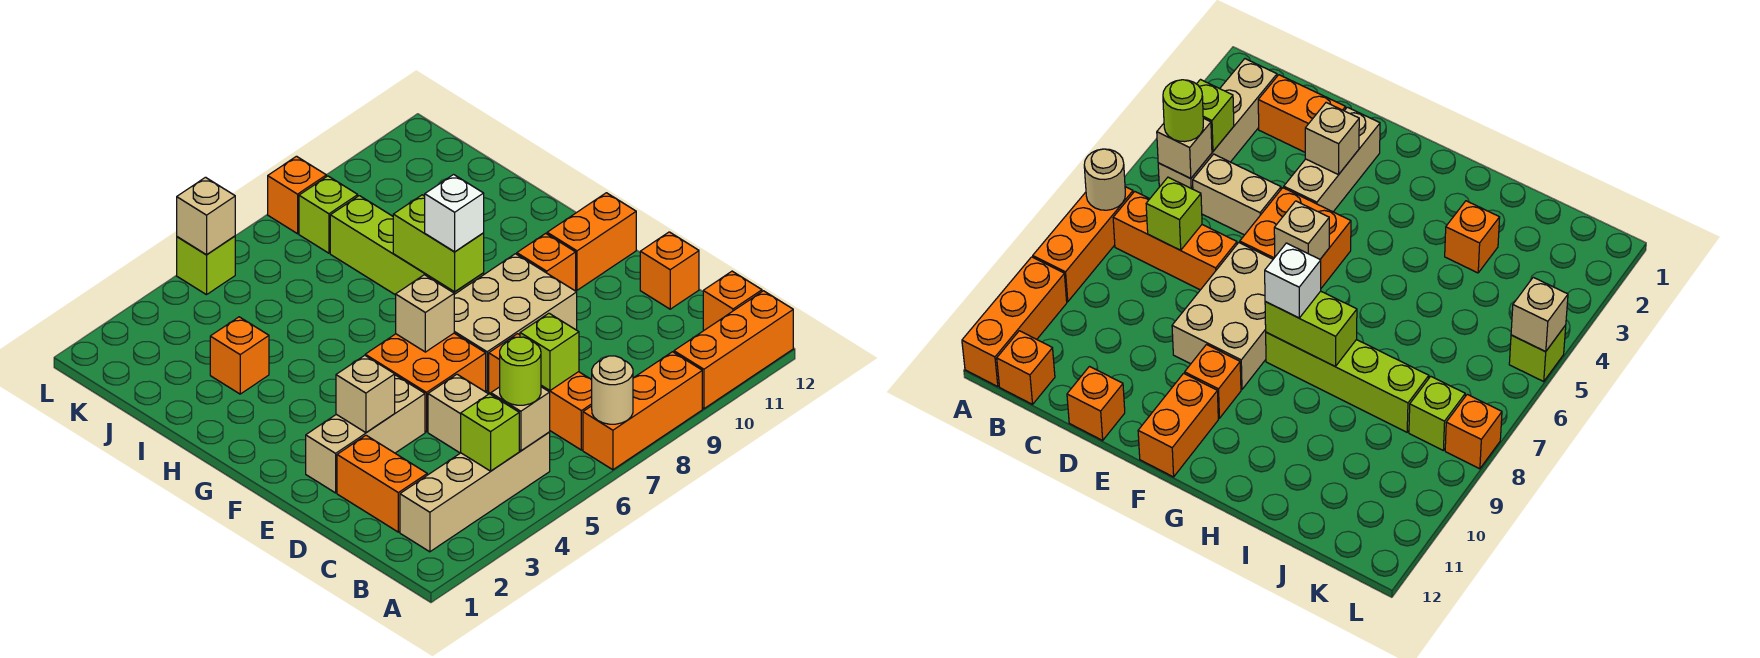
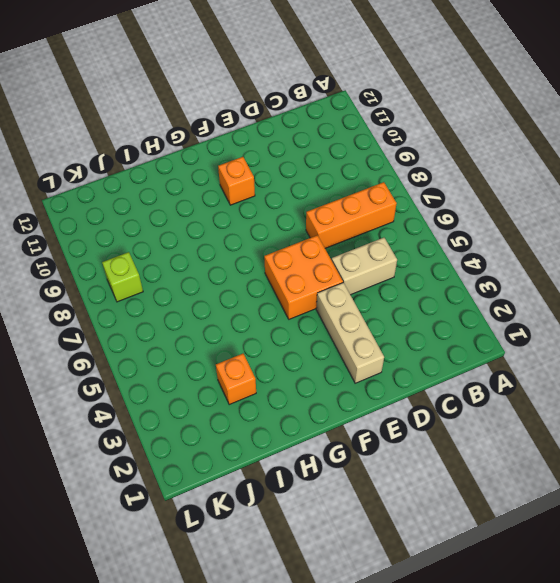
none -> orange brick A7:A9 level 1
none -> orange brick A10:A12 level 1
none -> tan brick B2:B5 level 1

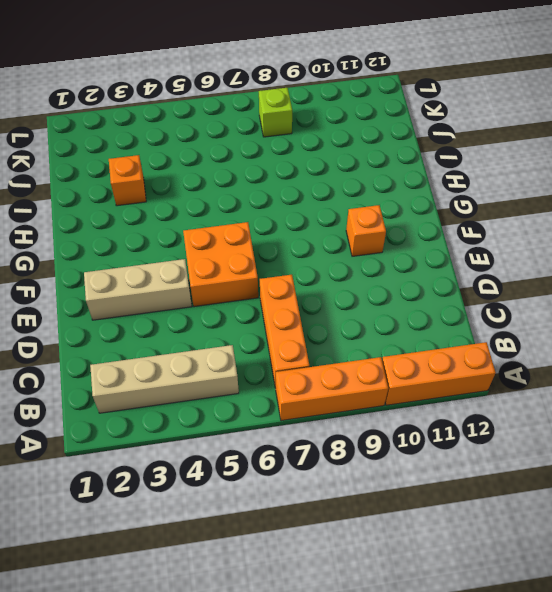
none -> orange brick B12 level 1
none -> orange brick C2:D2 level 1
none -> tan brick C5:D5 level 1

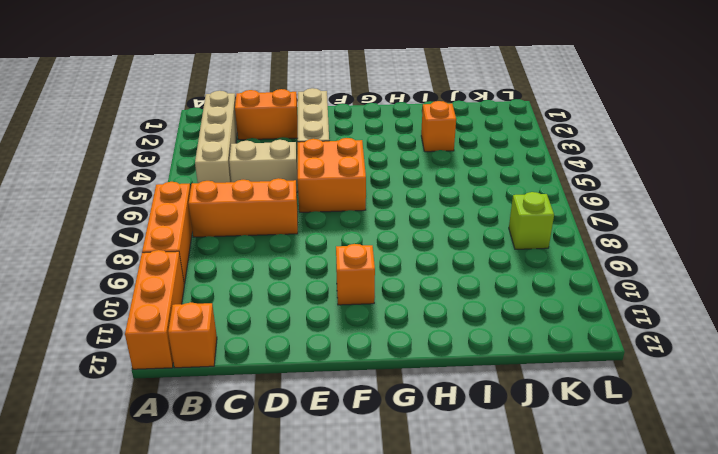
none -> orange brick D12 level 1
none -> tan brick E7:F9 level 1
none -> orange brick F11:F12 level 1

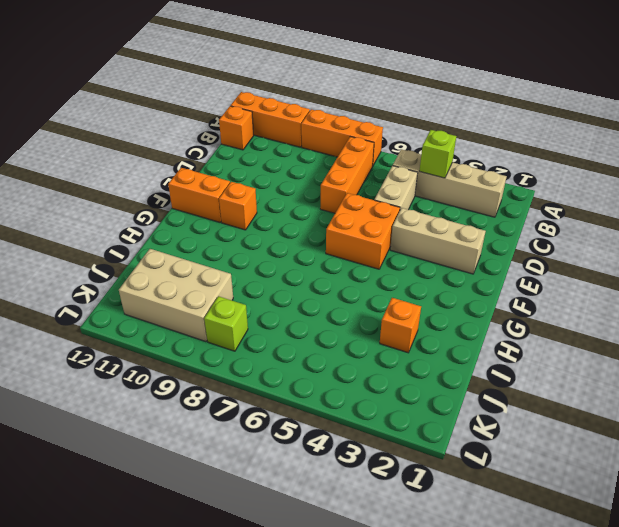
tan brick J9:K11 level 1 -> tan brick E7:F9 level 1
none -> orange brick C2:D2 level 1
none -> orange brick D12 level 1
none -> lime brick G8:J8 level 1

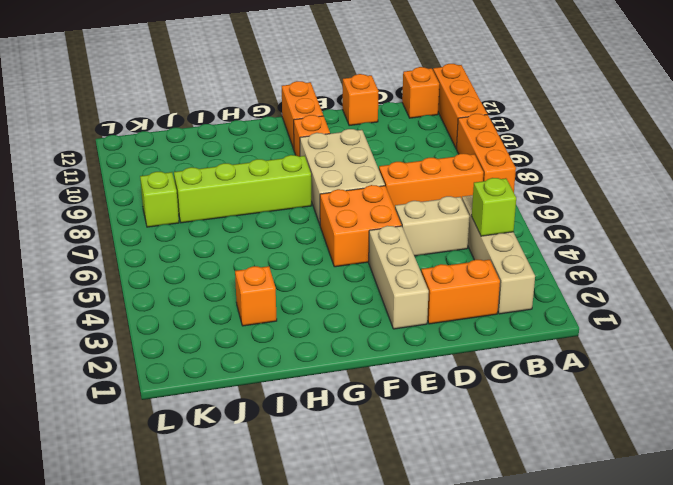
none -> lime brick L5 level 1
none -> orange brick L8 level 1
none -> tan round brick A7 level 2

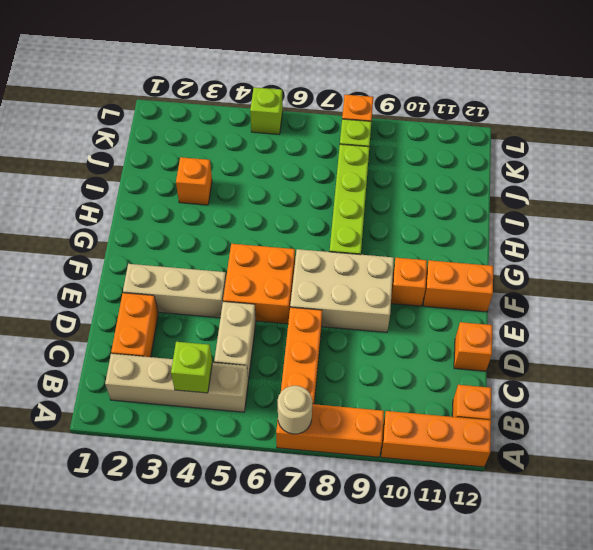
none -> tan brick B5 level 2
none -> lime brick C7 level 2
none -> tan brick E3 level 2

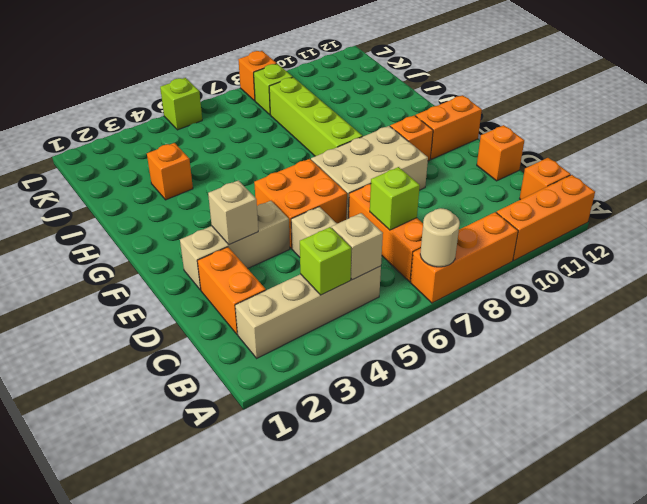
none -> tan brick F6 level 2
none -> lime brick G8:H8 level 2
none -> tan brick L5 level 2

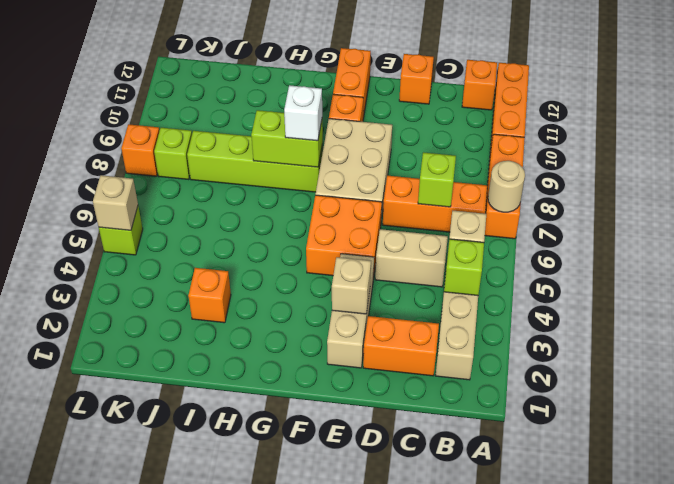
none -> tan brick F6 level 2
none -> lime round brick B5 level 3

